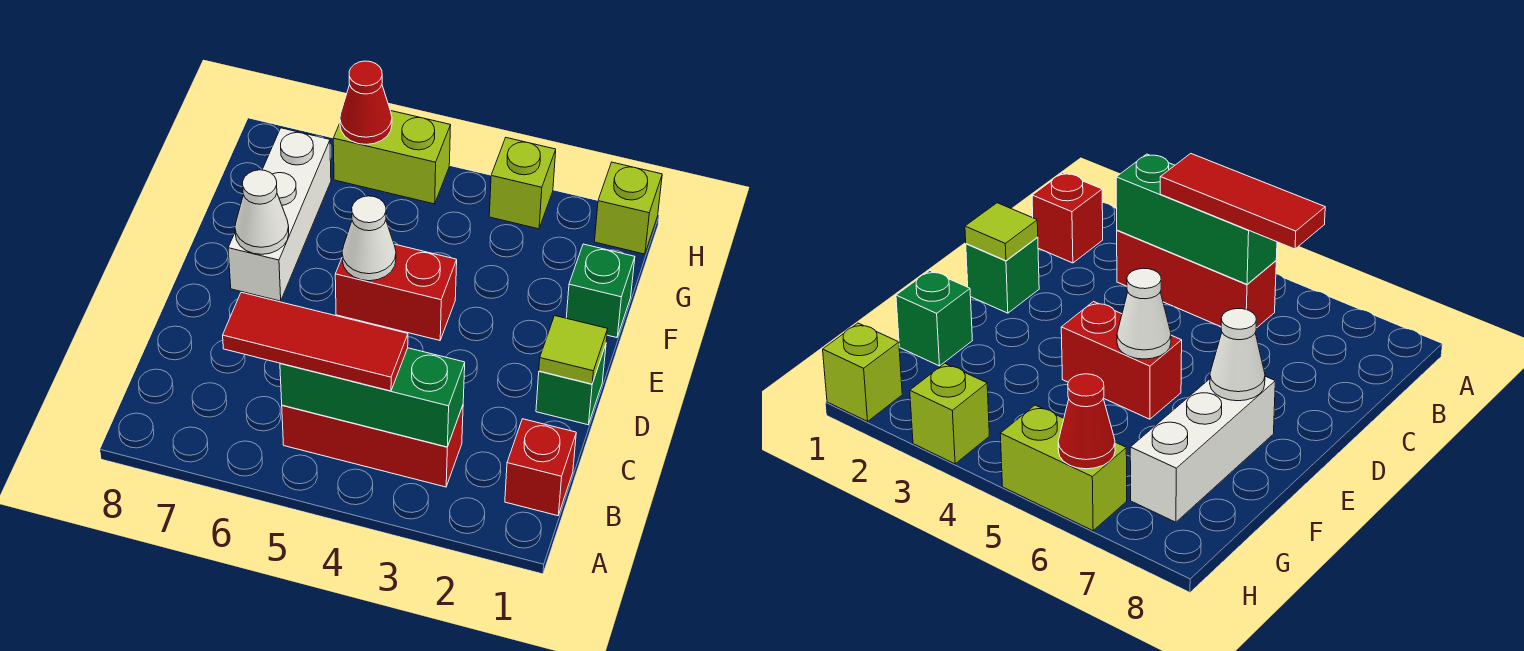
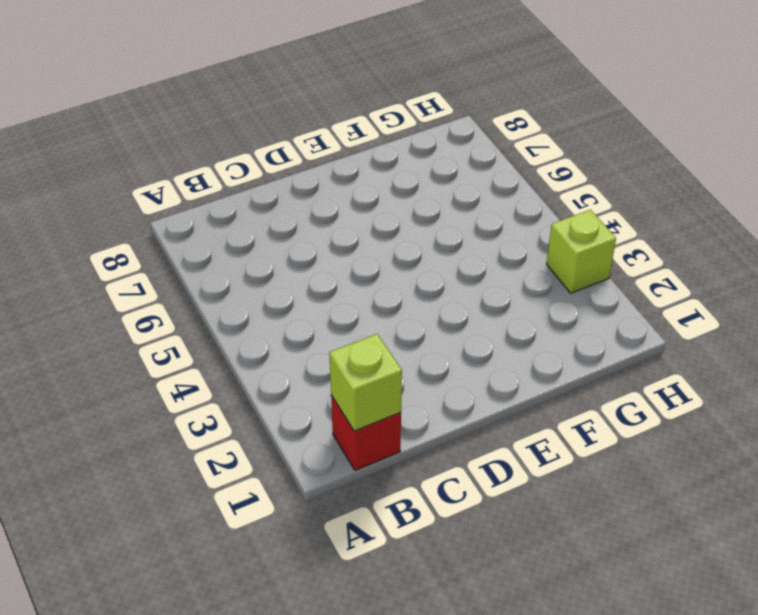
lime brick B1 level 2 -> lime brick H1 level 1
none -> red brick B3:B5 level 1
none -> green brick D1 level 1
none -> red brick E4:E5 level 1

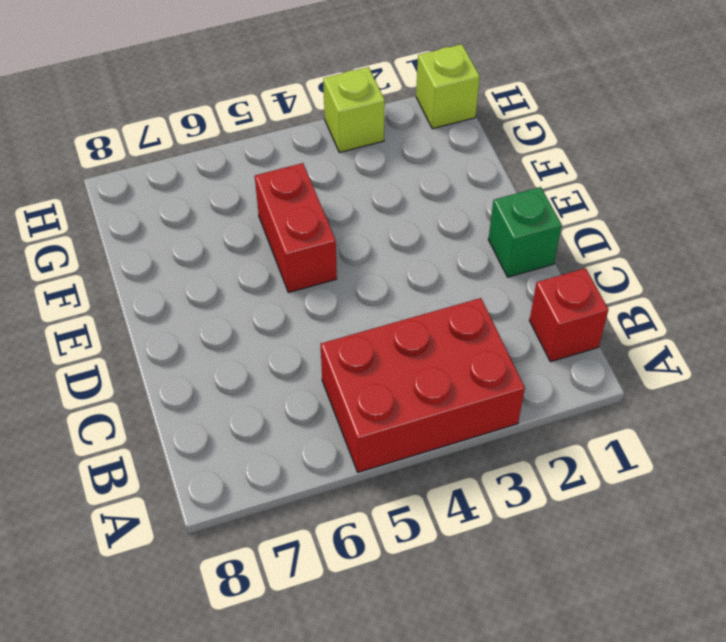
red brick A3:B5 level 1 -> red brick B3:B5 level 1
red brick E5:F5 level 1 -> red brick E4:E5 level 1
none -> white brick E7:G7 level 1
none -> green brick F1 level 1
none -> lime brick H5:H6 level 1

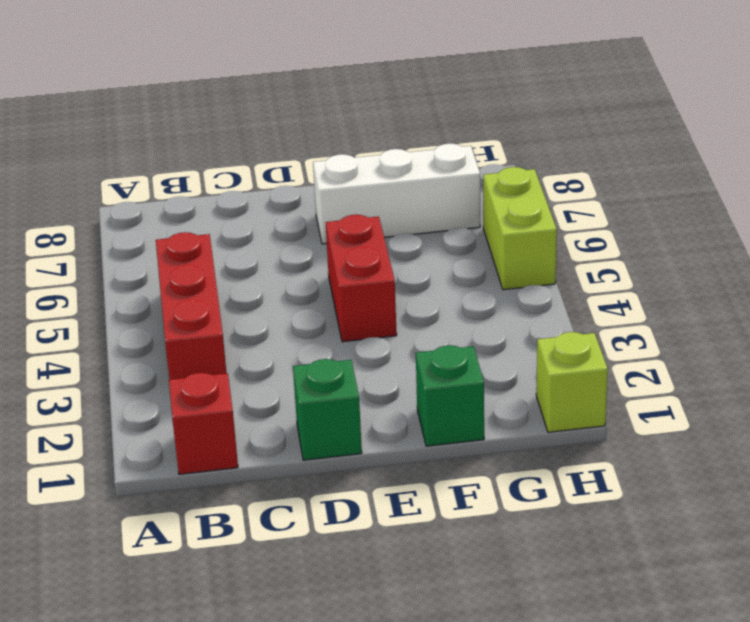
none -> lime brick H3 level 1
none -> green brick B3:B5 level 2
none -> lime tile D1 level 2

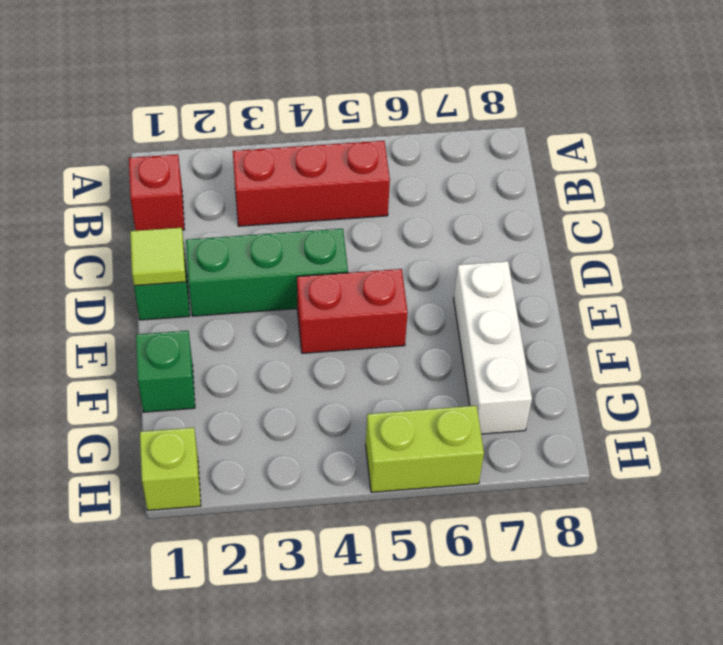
green brick D2:D4 level 1 -> green brick B3:B5 level 2
none -> lime brick H3 level 1
none -> white cone E5 level 2
none -> white cone E7 level 2

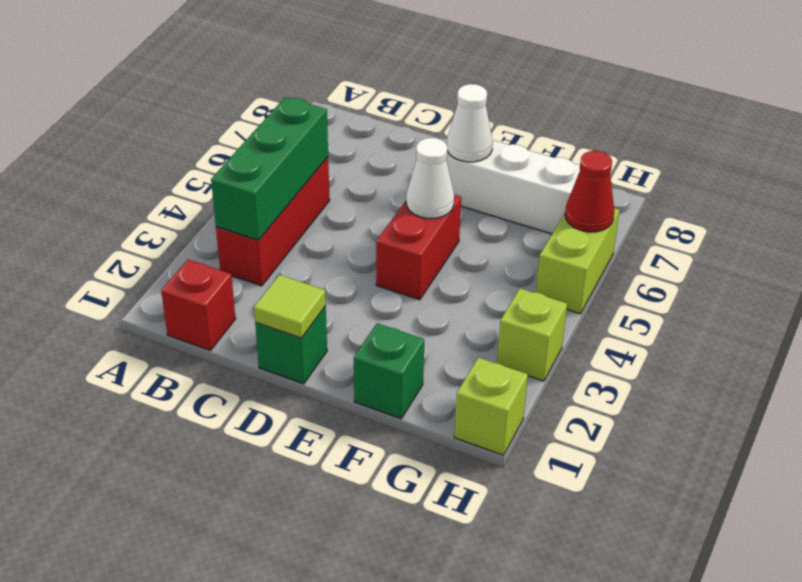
none -> red tile B4:B6 level 3

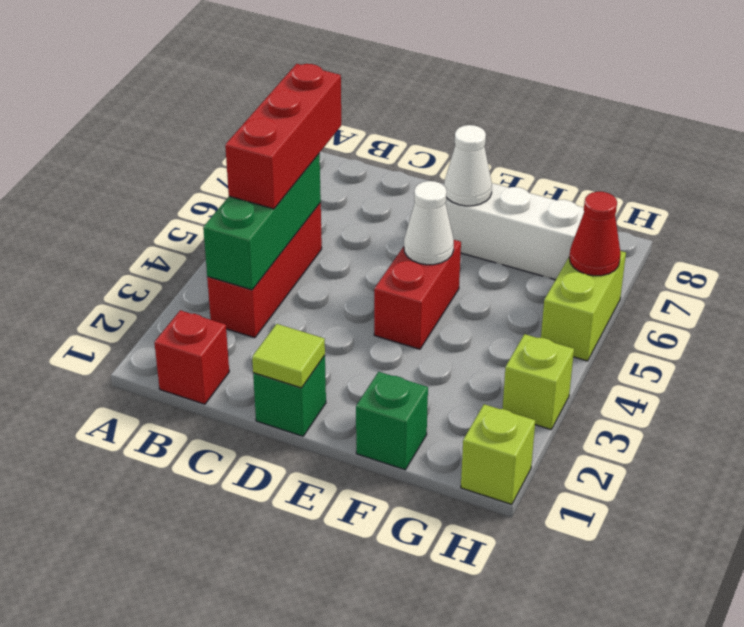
red brick B4:B6 level 3 -> red tile B4:B6 level 3

